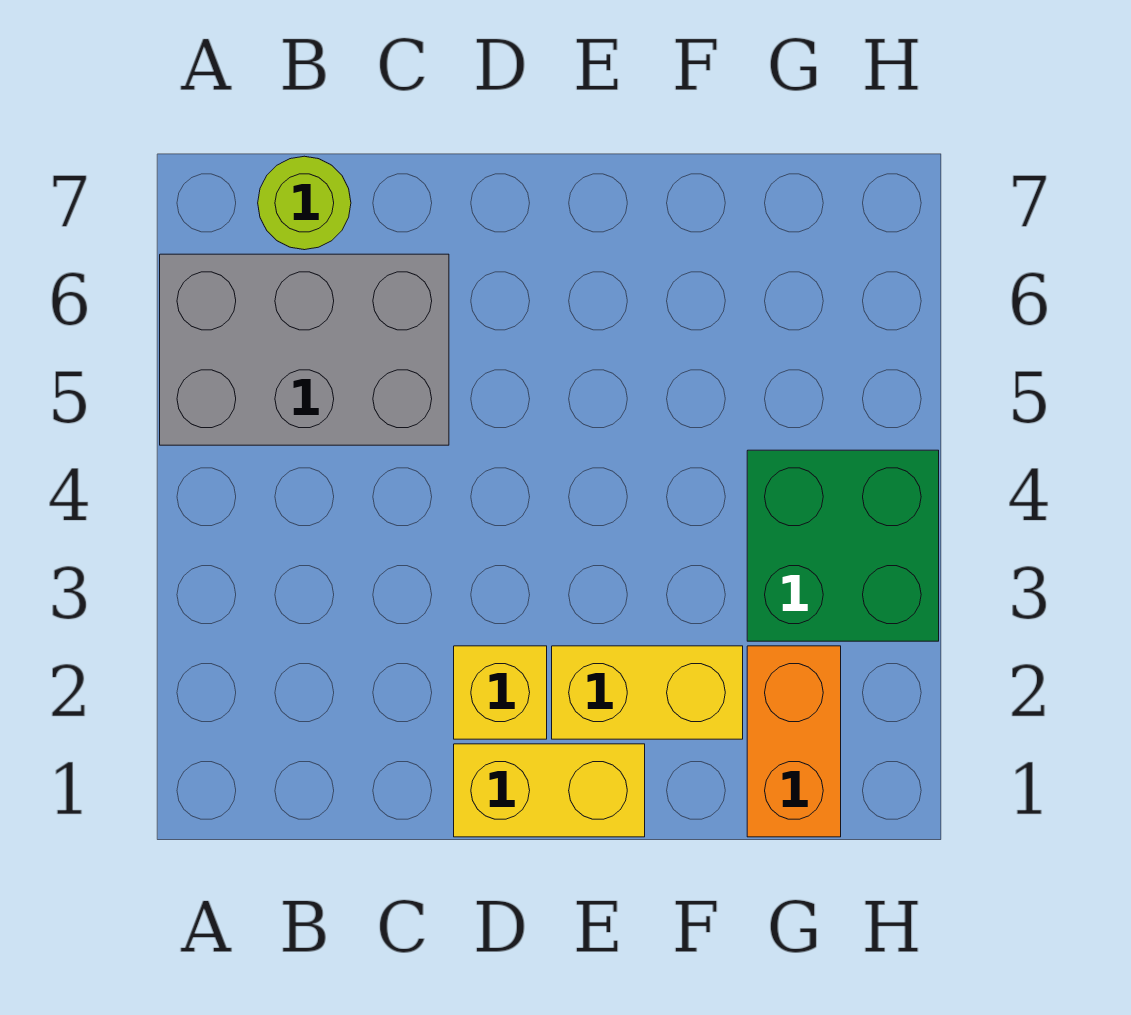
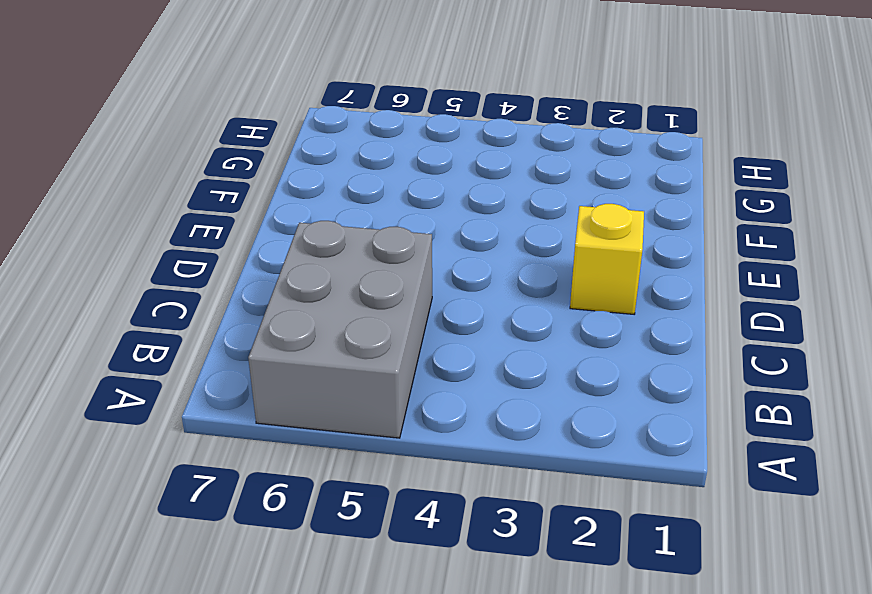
none -> lime round brick B7 level 1
none -> yellow brick D1:E1 level 1

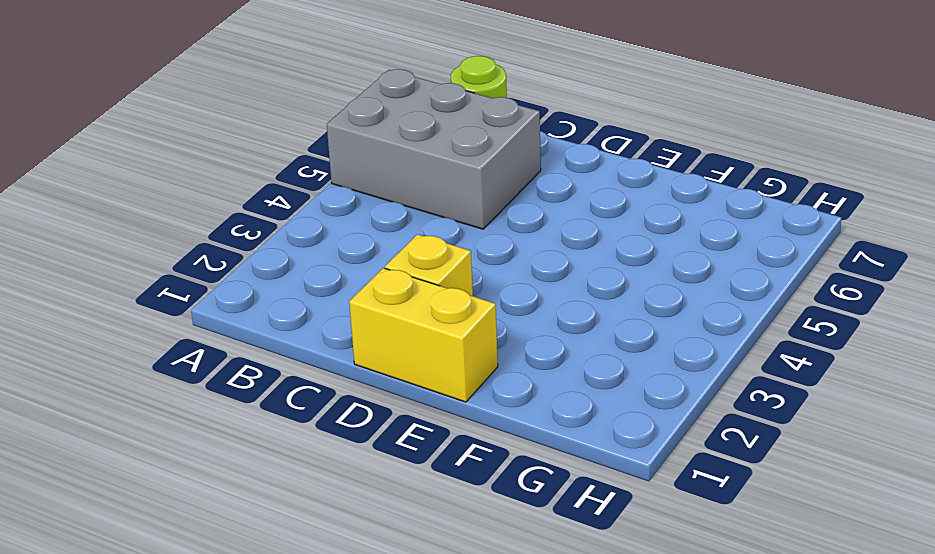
none -> yellow brick E2:F2 level 1
none -> orange brick G1:G2 level 1

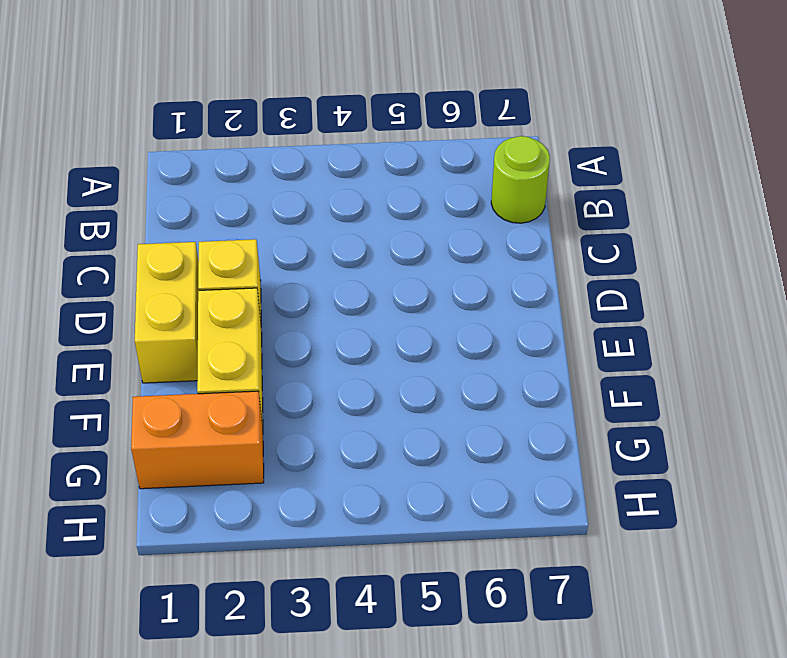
none -> grey brick A5:C6 level 1
none -> green brick G3:H4 level 1

